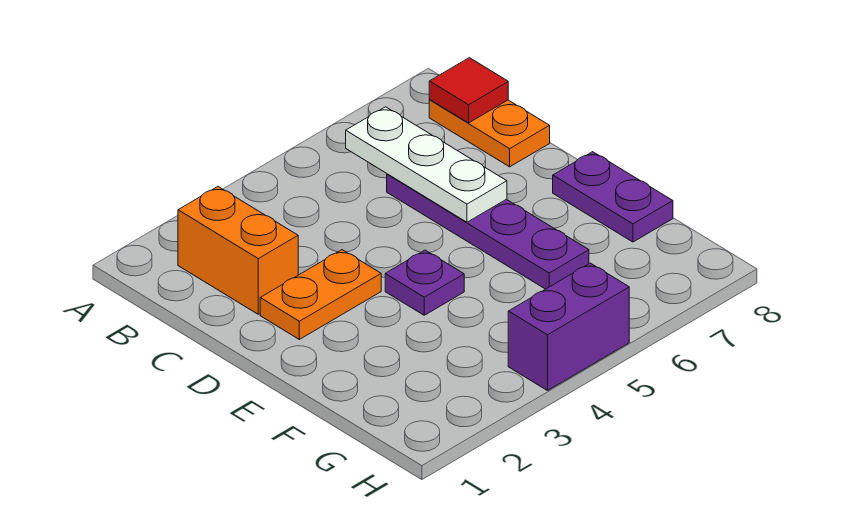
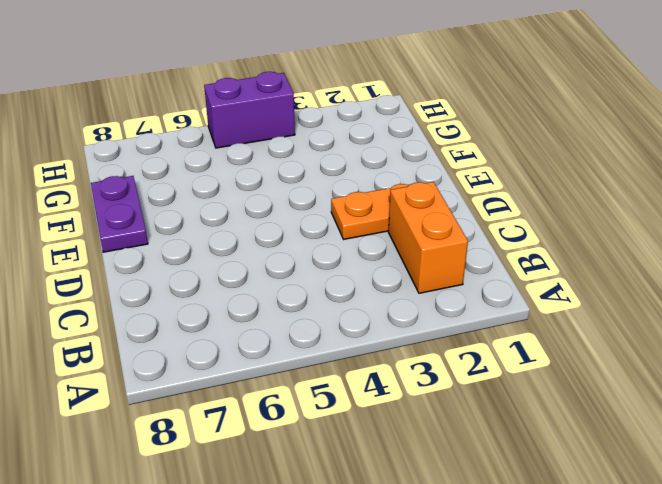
none -> orange plate B8:C8 level 1
none -> purple plate C6:F6 level 1

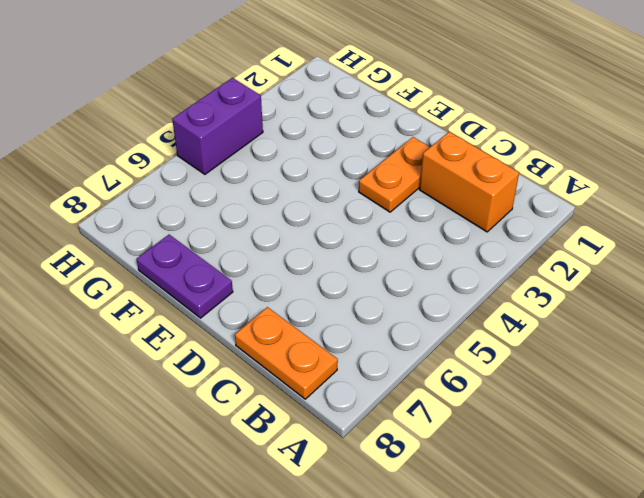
none -> purple plate C6:F6 level 1
none -> purple plate E4 level 1

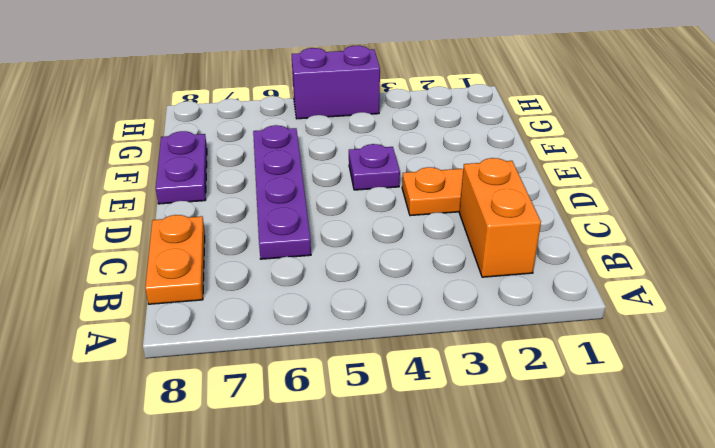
none -> white plate B6:D6 level 2
none -> red tile B8 level 2

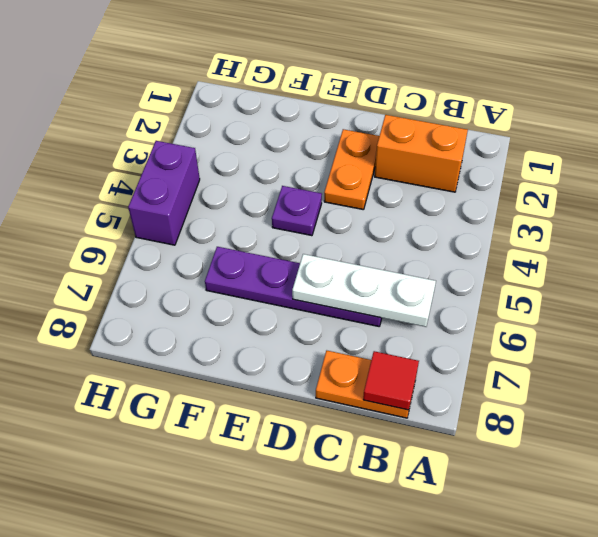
none -> purple plate E8:F8 level 1

